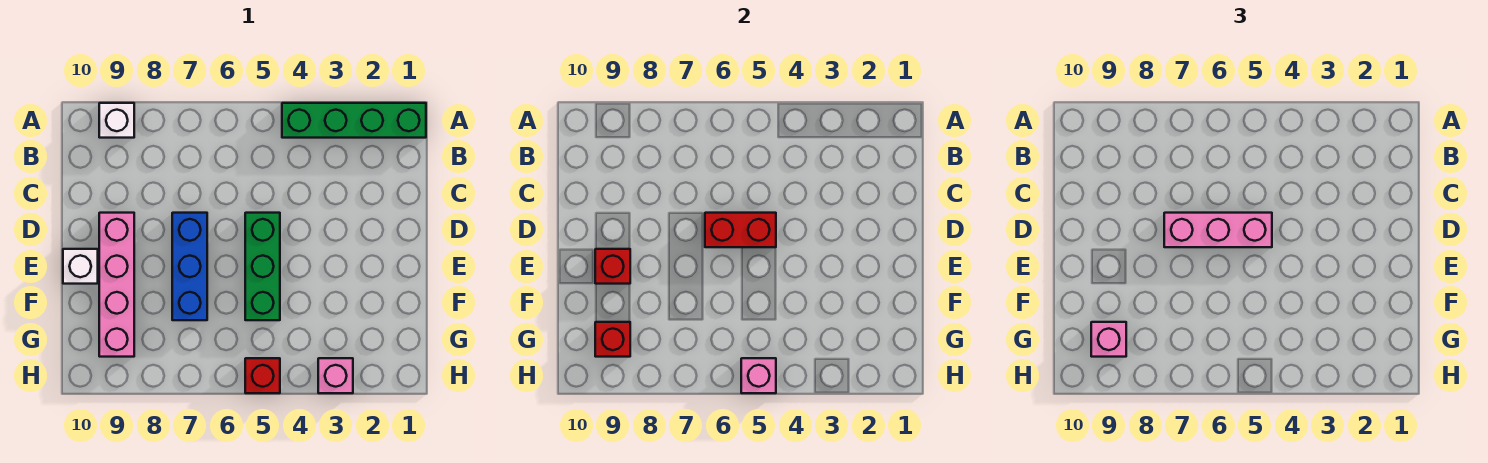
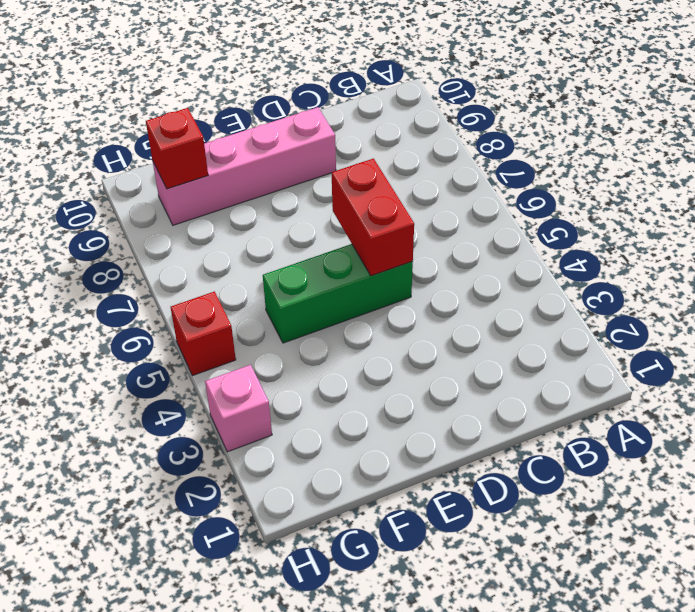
none -> green brick A1:A4 level 1
none -> white brick A9 level 1
none -> blue brick D7:F7 level 1

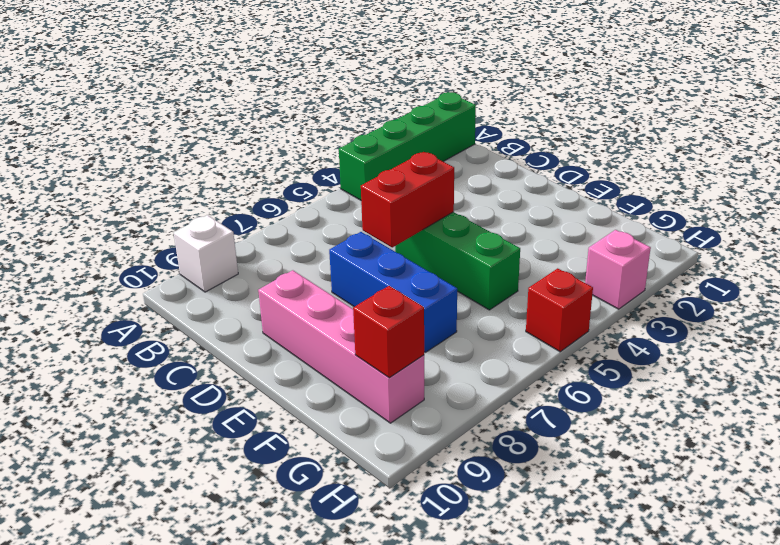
none -> white brick E10 level 1
none -> red brick E9 level 2
none -> pink brick H5 level 2

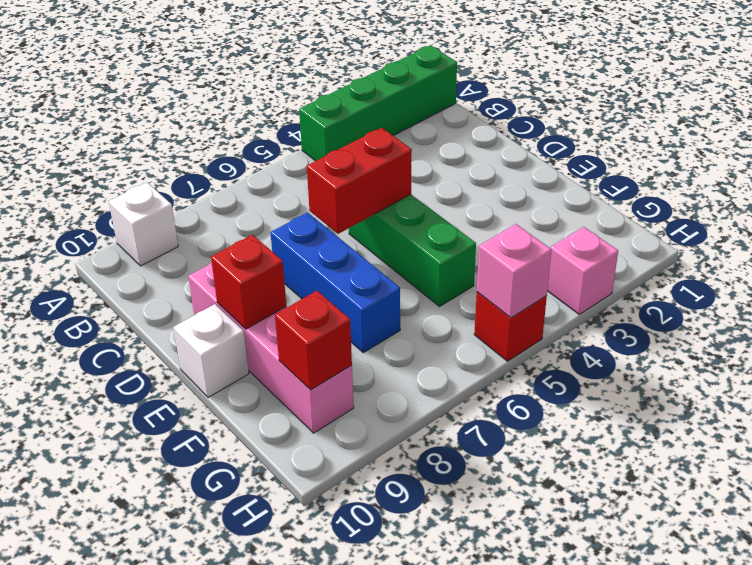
none -> pink brick D5:D7 level 3
none -> pink brick G9 level 3

